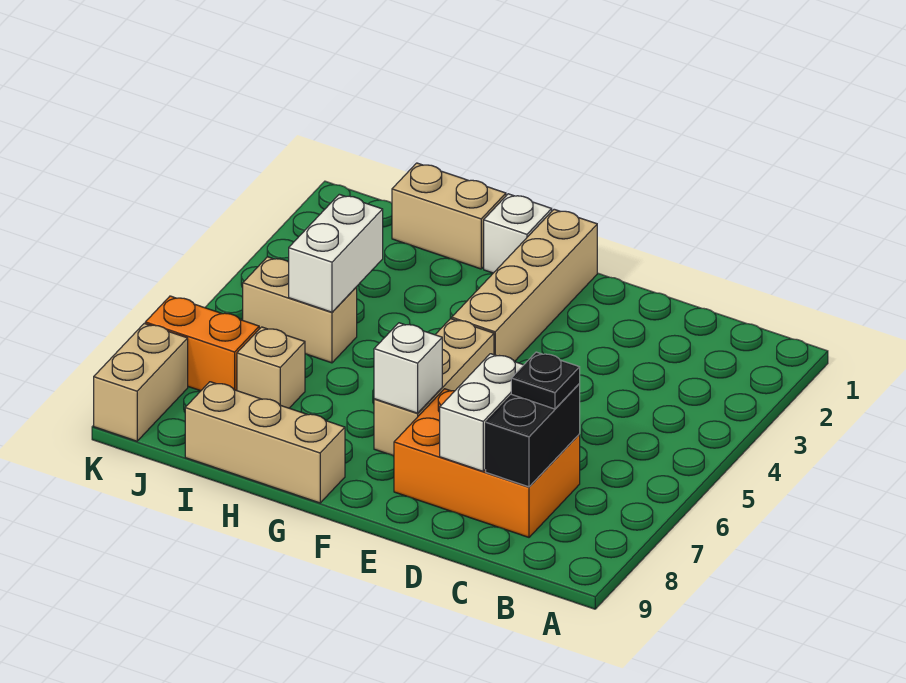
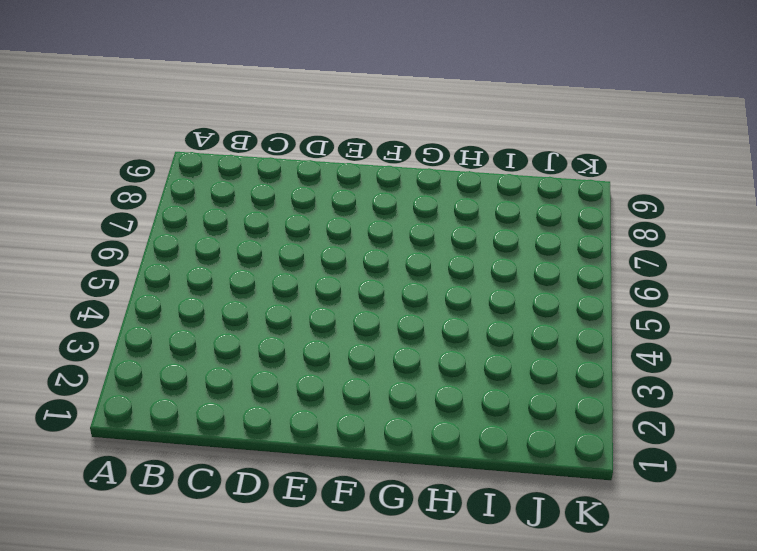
none -> orange brick C7:E8 level 1
none -> tan brick F1:F4 level 1
none -> tan brick F5:F7 level 1

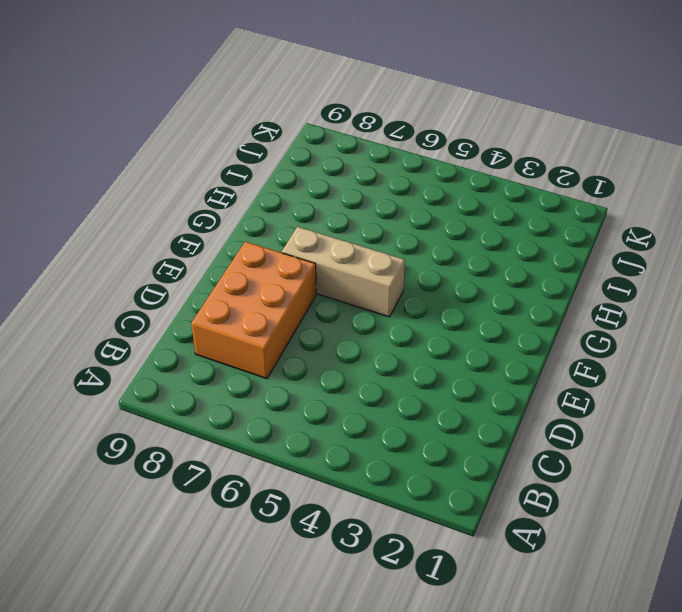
none -> tan brick F1:F4 level 1
none -> white brick G1 level 1
none -> tan brick G9:I9 level 1

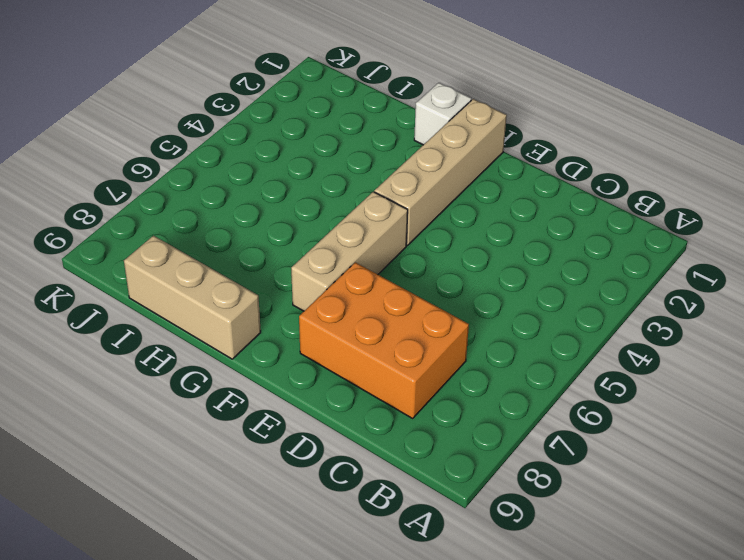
none -> tan brick H1:I1 level 1
none -> tan brick I5:J5 level 1
none -> tan brick I7 level 1

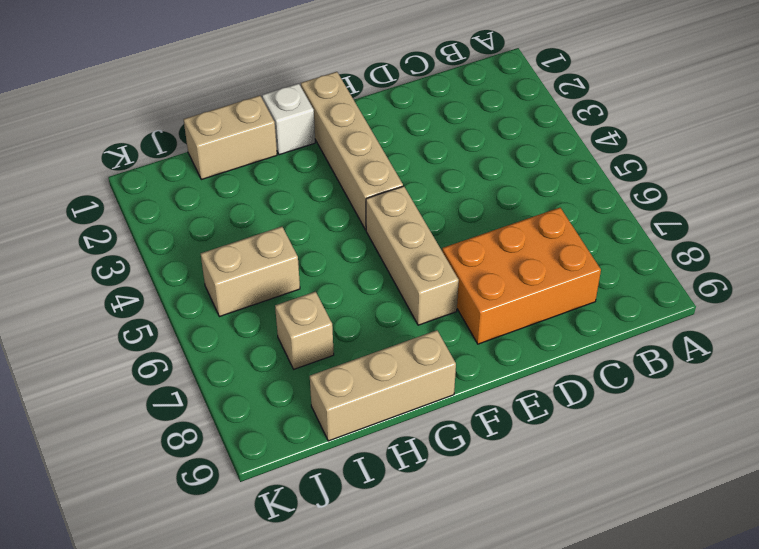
none -> orange brick J7:K7 level 1
none -> tan brick K8:K9 level 1
none -> black brick C7:C8 level 2

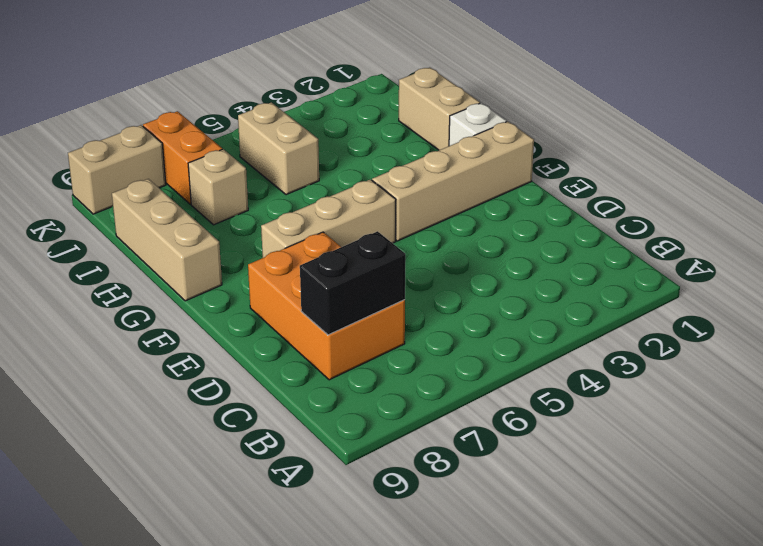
none -> white brick D7:D8 level 2
none -> white brick F7 level 2
none -> white brick I4:I5 level 2

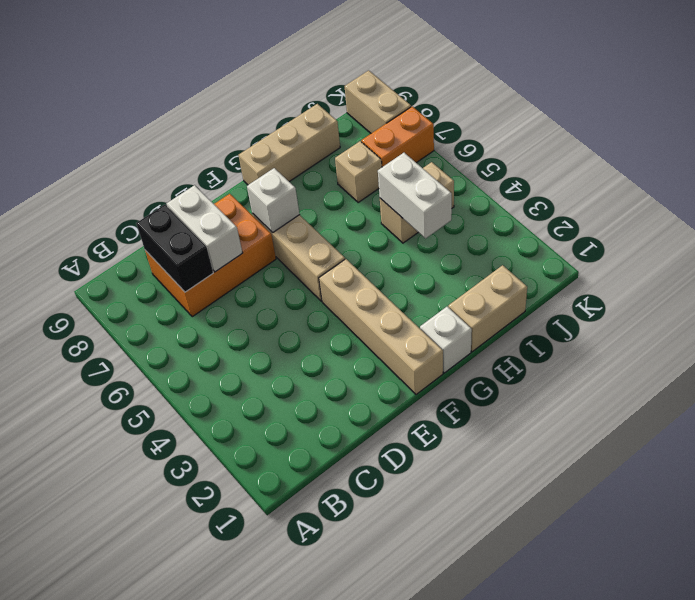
none -> black plate C7 level 3

